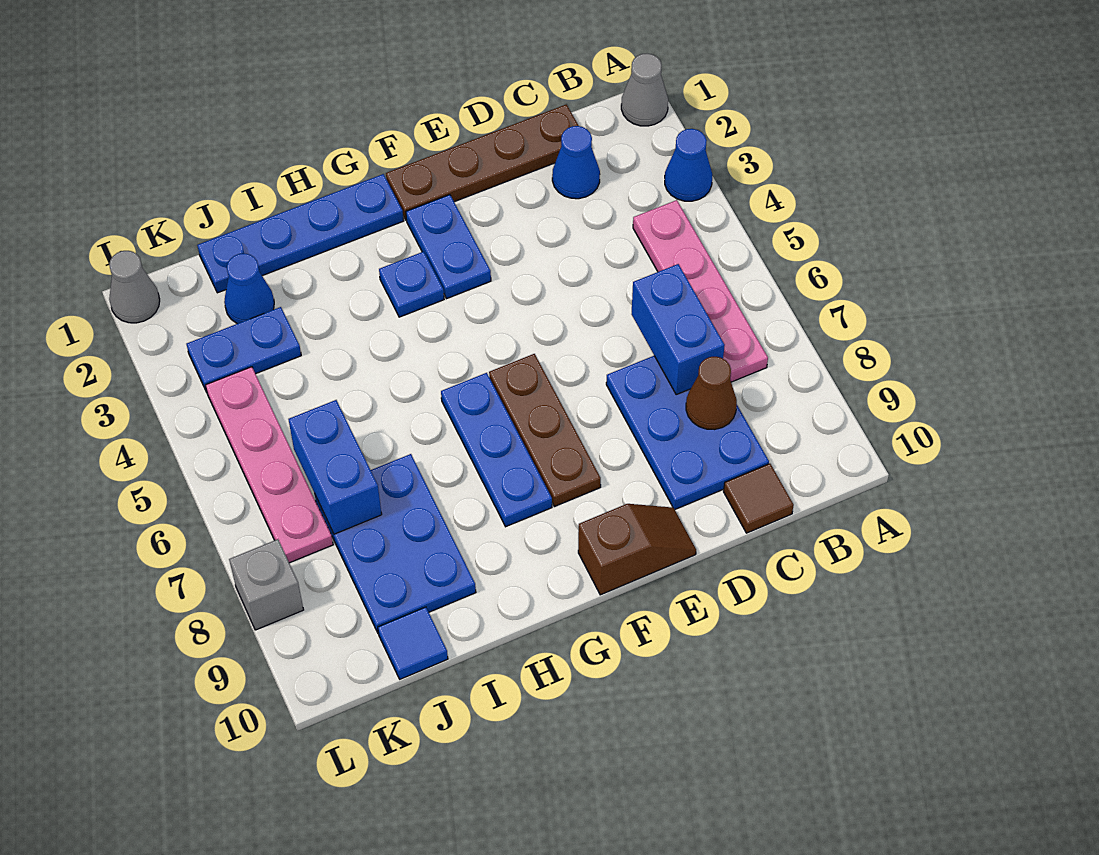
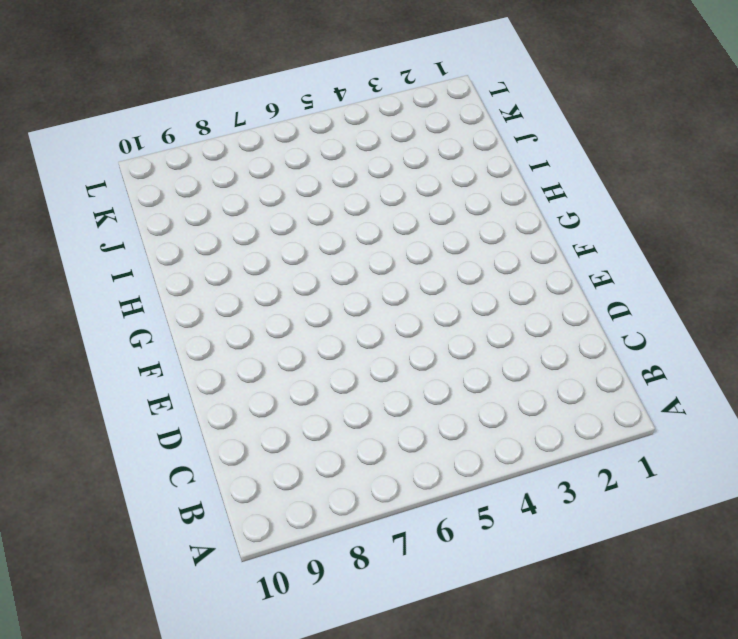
none -> grey cone A1 level 1
none -> blue cone A3 level 1
none -> pink plate B4:B7 level 1

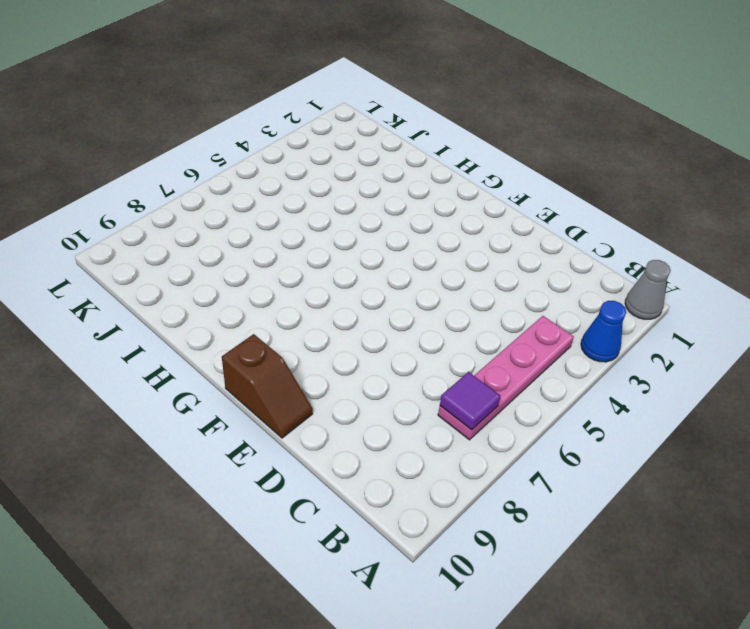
purple tile B7 level 2 -> none
none -> brown plate C1:F1 level 1
none -> blue cone C2 level 1
none -> blue plate C7:D9 level 1

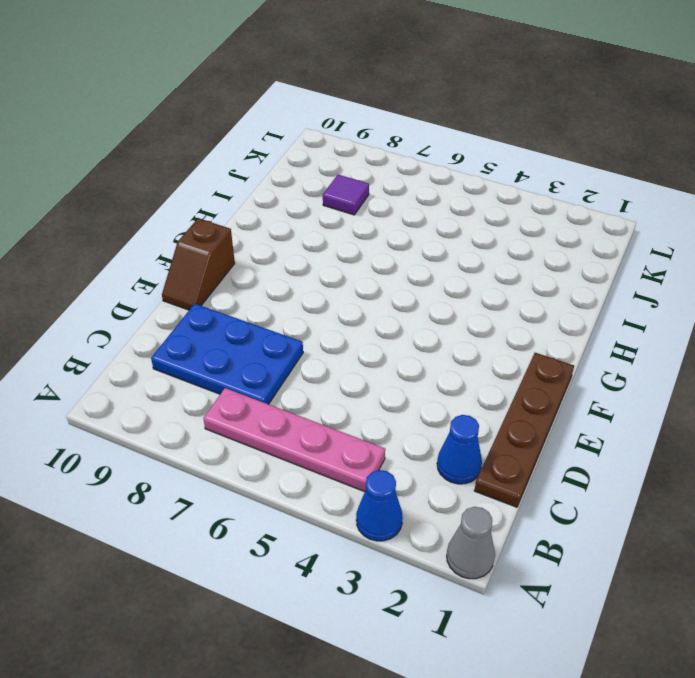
purple tile J8 level 1 -> blue plate I7:J9 level 1
none -> brown tile C10 level 1
none -> blue plate F2:F3 level 1
none -> brown plate F6:F8 level 1

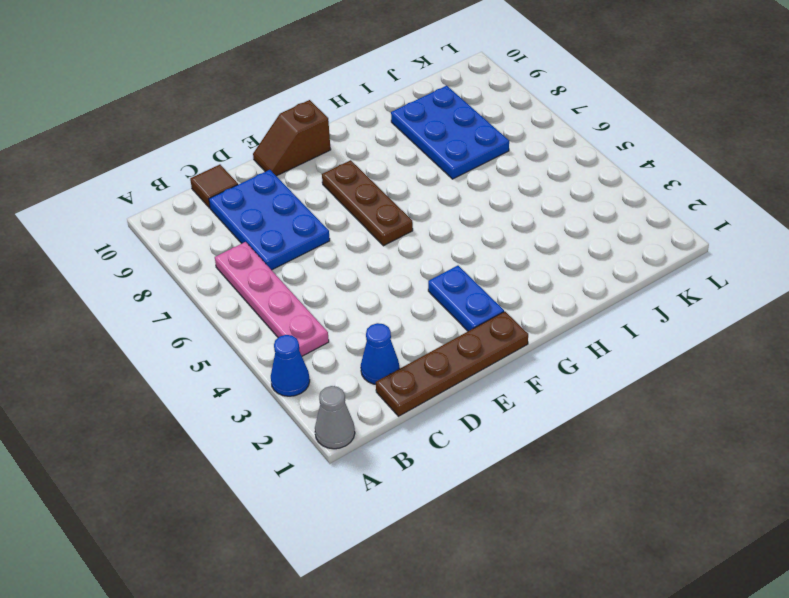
none -> blue plate G1:J1 level 1
none -> blue plate G3 level 1
none -> blue plate G6:G8 level 1

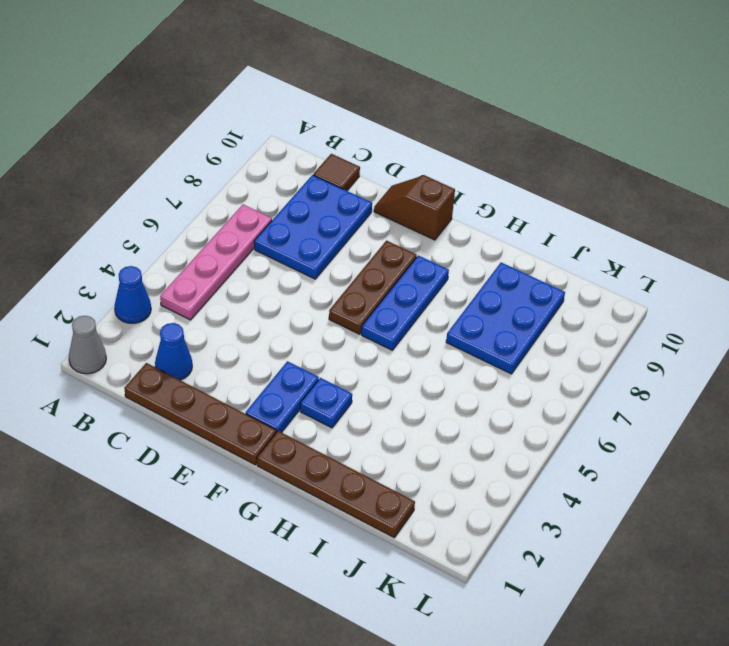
brown plate G1:J1 level 1 -> blue plate G1:J1 level 1
none -> blue cone J2 level 1
none -> blue plate J3:K3 level 1
none -> blue tile J10 level 1

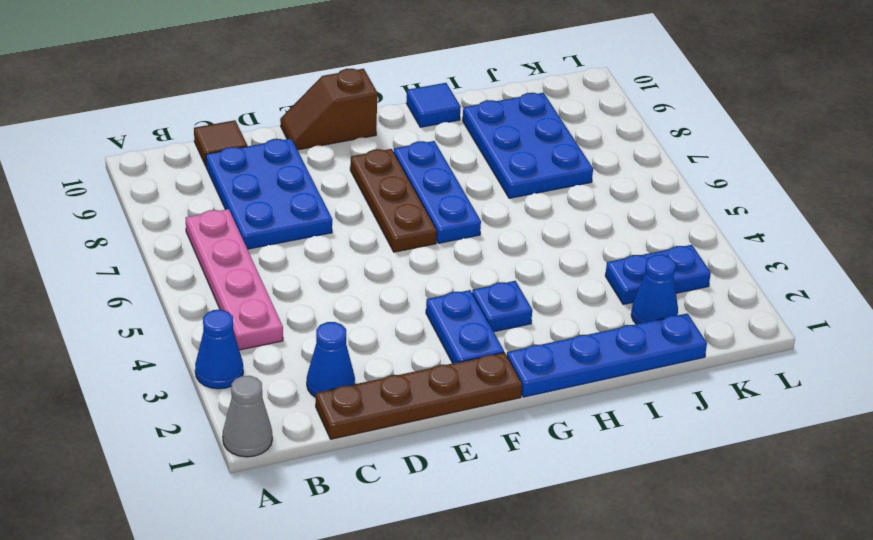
blue tile H10 level 1 -> blue tile J10 level 1
none -> pink plate K4:K7 level 1
none -> grey cone L1 level 1
none -> grey brick L8 level 1

